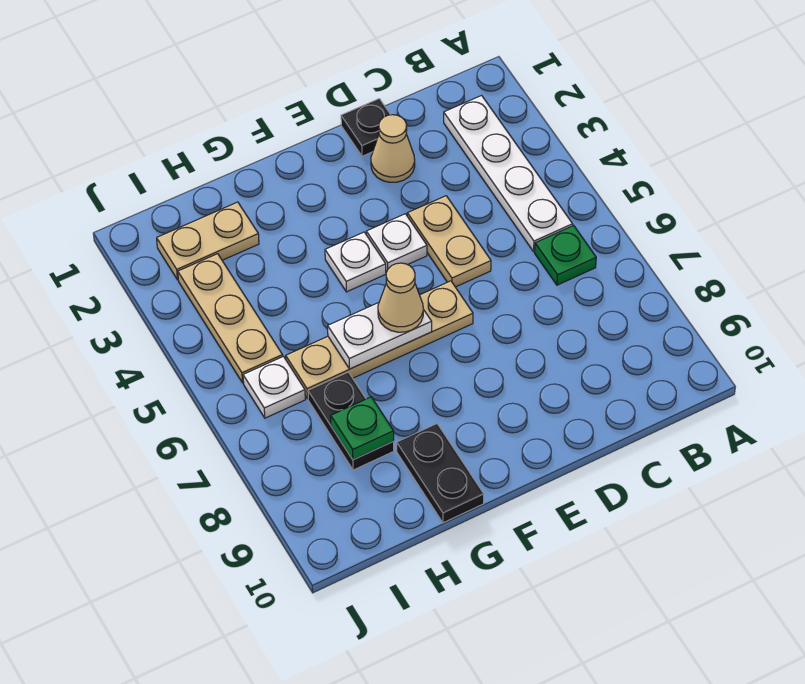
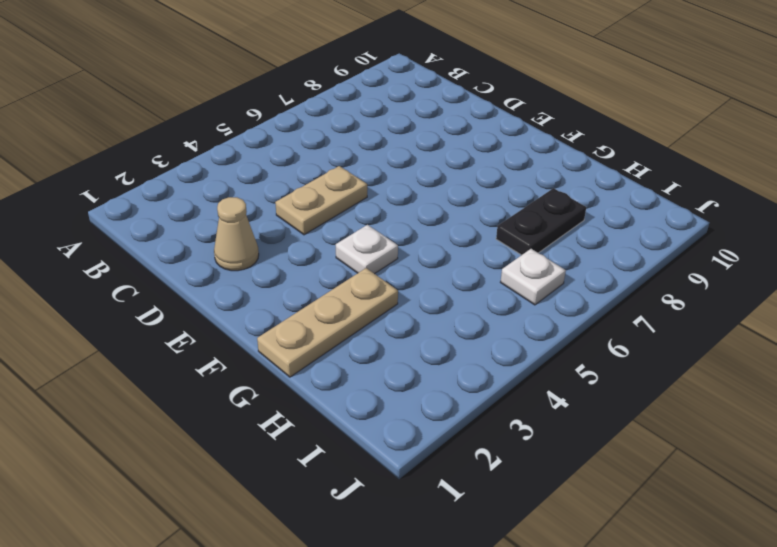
tan plate G1:G3 level 1 -> tan plate I3:I5 level 1
none -> white plate B2:B5 level 1
none -> green plate B6 level 1
none -> black plate D1 level 1

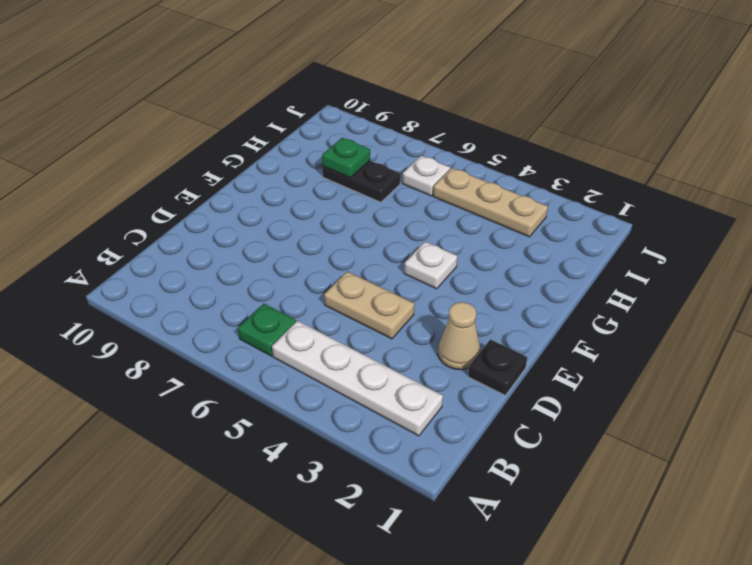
none -> white plate E4 level 1
none -> tan plate E6:H6 level 1
none -> black plate G9:G10 level 1

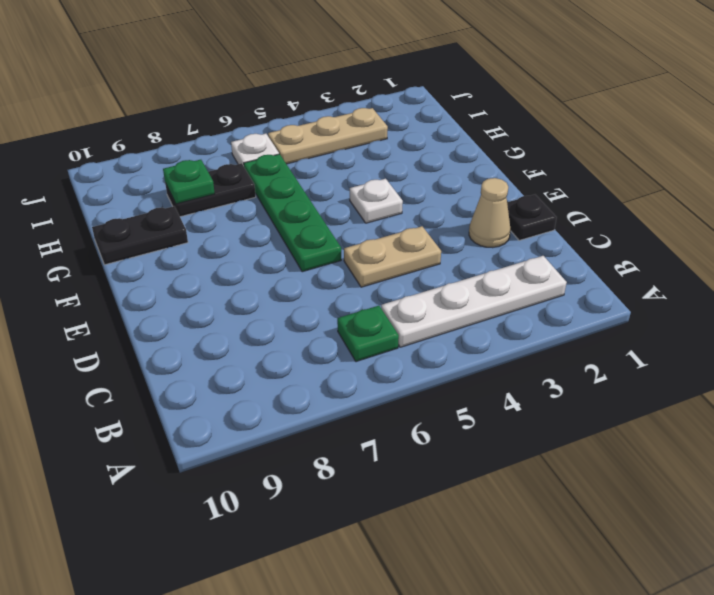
green plate E6:H6 level 1 -> tan plate E6:H6 level 1
none -> white plate E4 level 1
none -> tan plate H2:I2 level 1
none -> white plate F6:G6 level 2

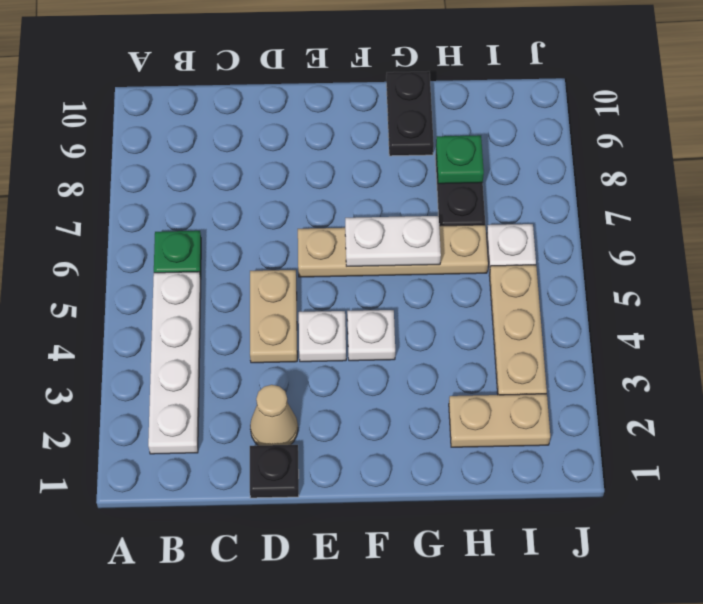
none -> tan cone F6 level 3

